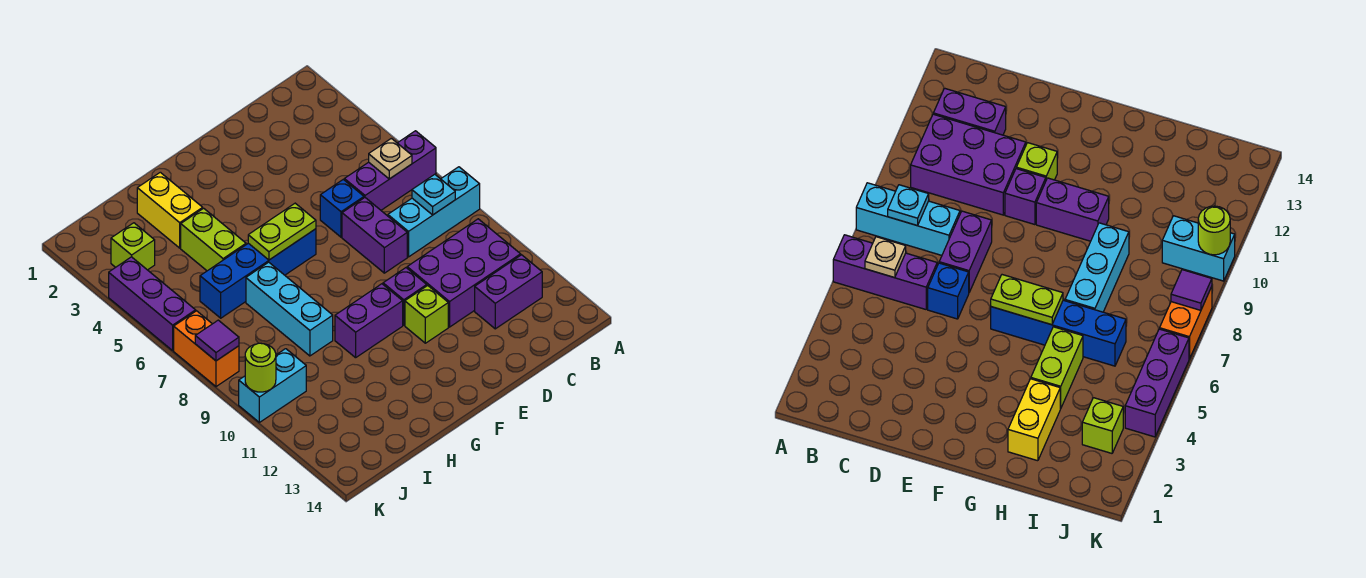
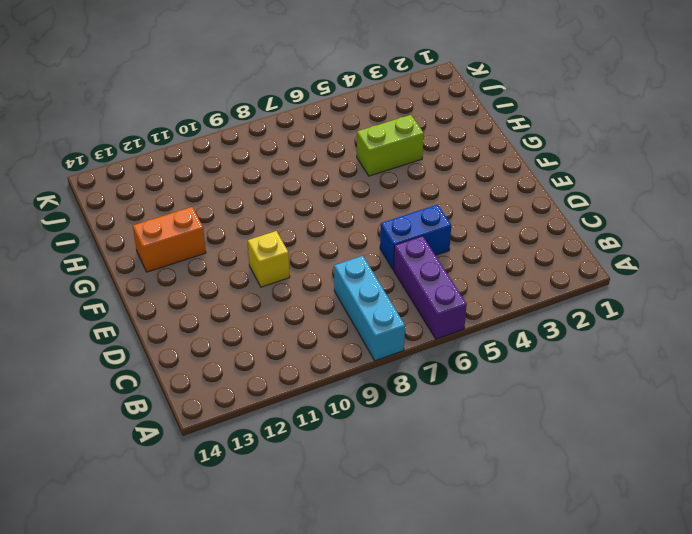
blue brick D5:D6 level 1 -> blue brick D6 level 1
yellow brick E10 level 1 -> purple brick E10 level 1
orange brick G12:G13 level 1 -> orange brick K7:K8 level 1
none -> purple brick B10:D11 level 1
none -> purple brick B12:C12 level 1
none -> purple brick D7:D8 level 1

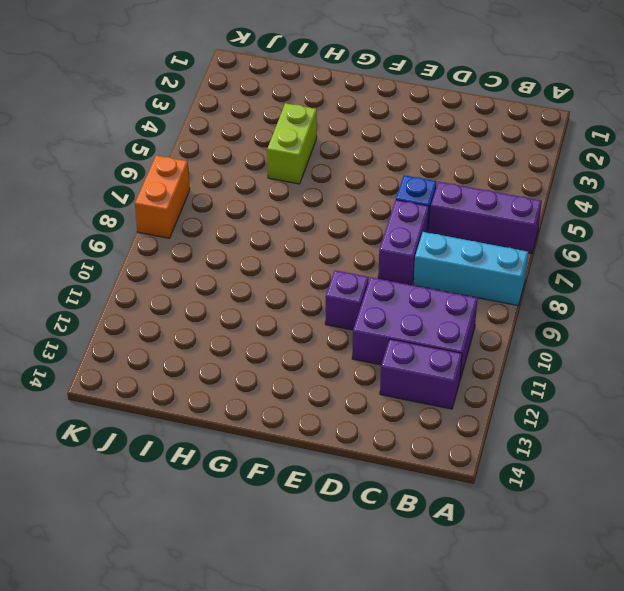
none -> lime brick E11 level 1
none -> blue brick F6:I6 level 1
none -> purple brick F10:G10 level 1

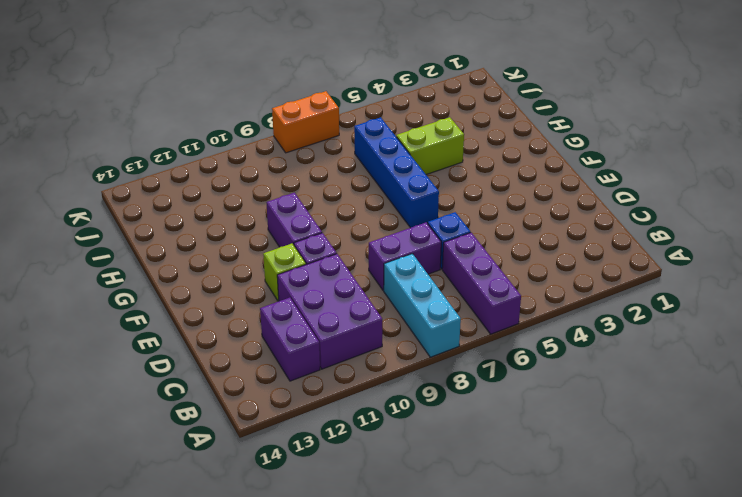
none -> yellow brick H2:H3 level 1
none -> cyan brick H7:H9 level 1
none -> lime brick J3 level 1

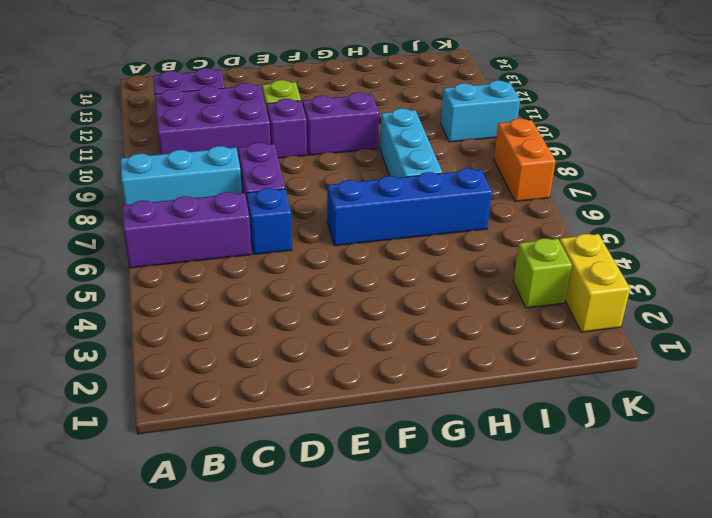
yellow brick K2:K3 level 1 -> yellow brick H2:H3 level 1
none -> lime brick H4:H5 level 1
none -> purple brick K4:K6 level 1
none -> tan plate B6 level 2

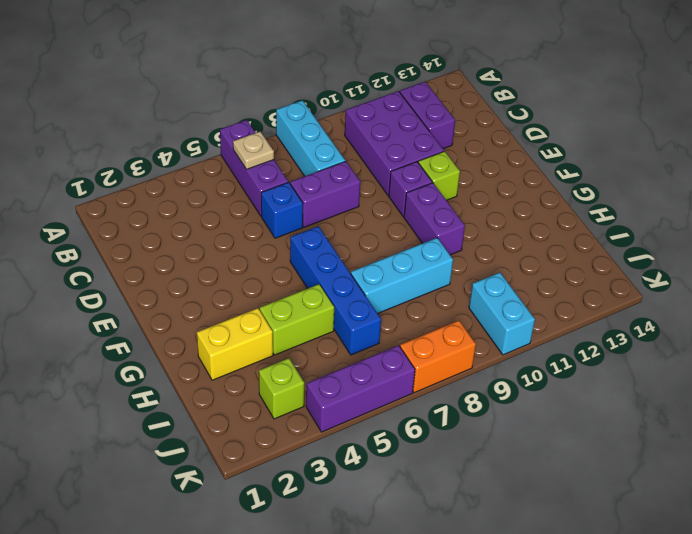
none -> cyan plate B8 level 2
none -> lime plate F6:G6 level 2
none -> purple tile K8 level 2

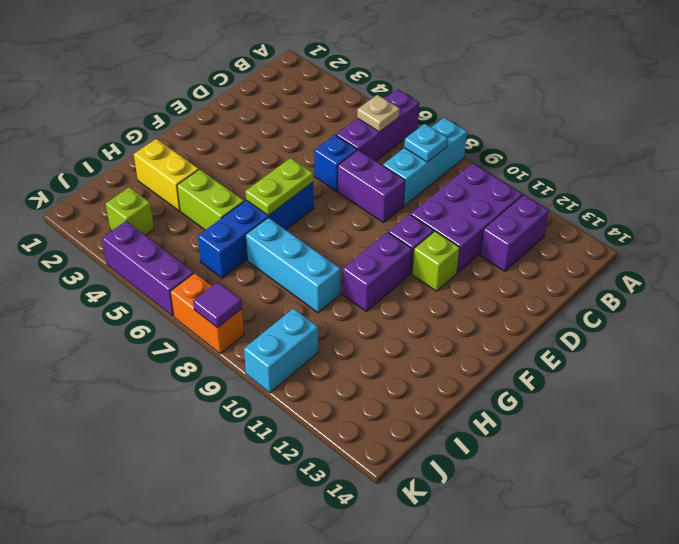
none -> lime round brick K10 level 2

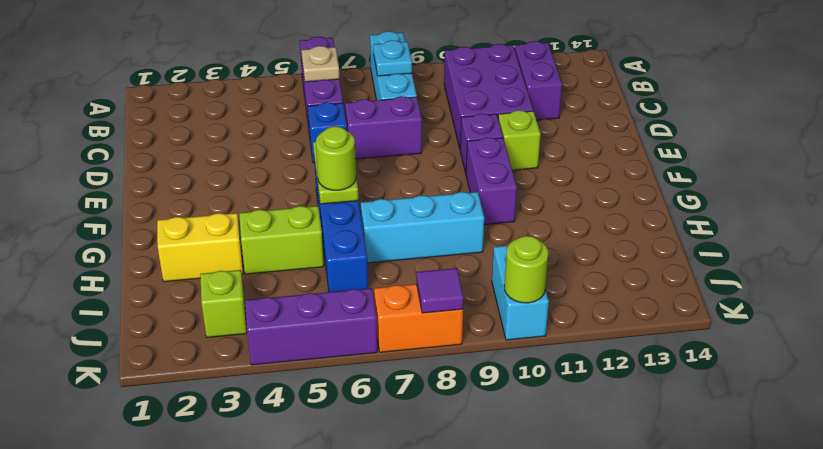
lime round brick G6 level 3 -> none

